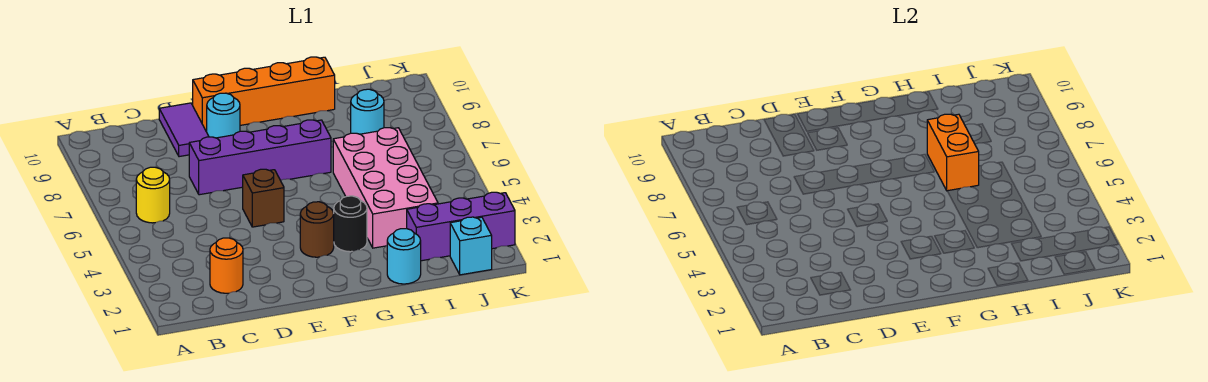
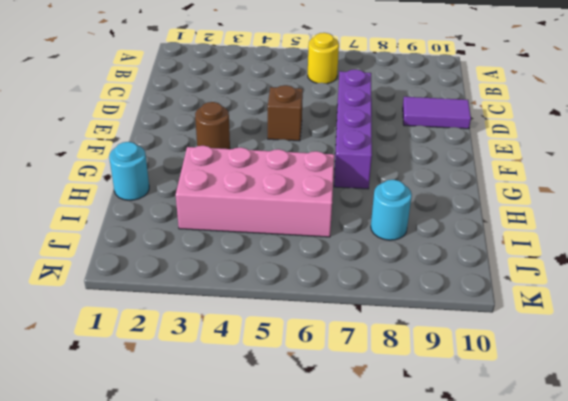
none -> orange round brick C2 level 1
none -> cyan round brick E9 level 1
none -> orange brick E10:H10 level 1

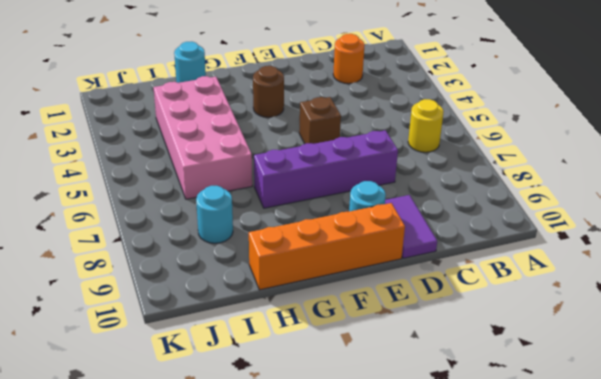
none -> black round brick G3 level 1
none -> purple brick I2:K2 level 1
none -> cyan brick J1 level 1

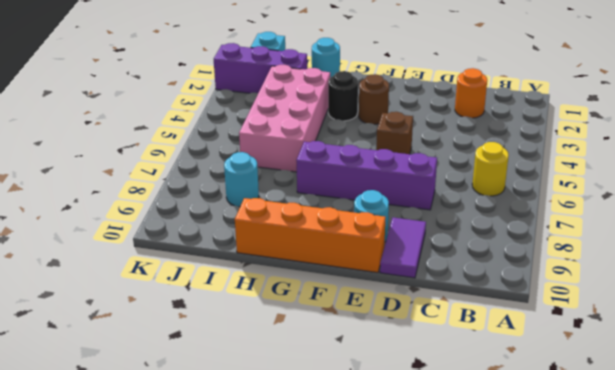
none -> orange brick H6:H7 level 2

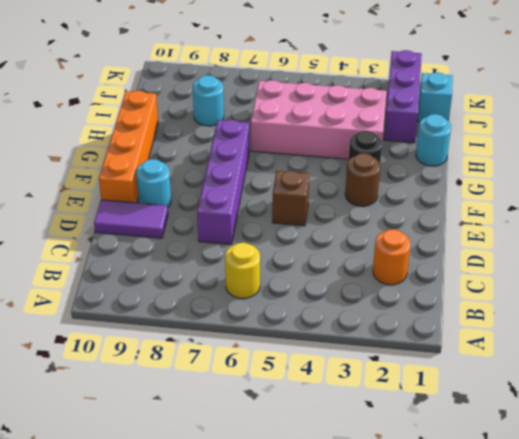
none -> orange brick H6:H7 level 2

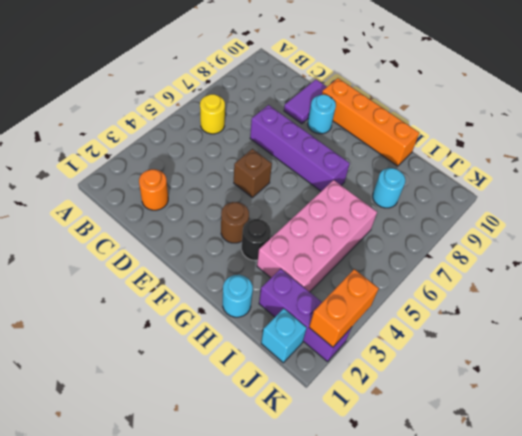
orange brick K2:K3 level 2 -> orange brick H6:H7 level 2

